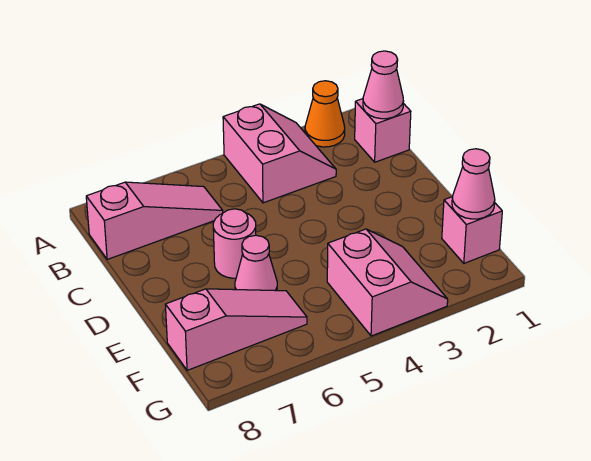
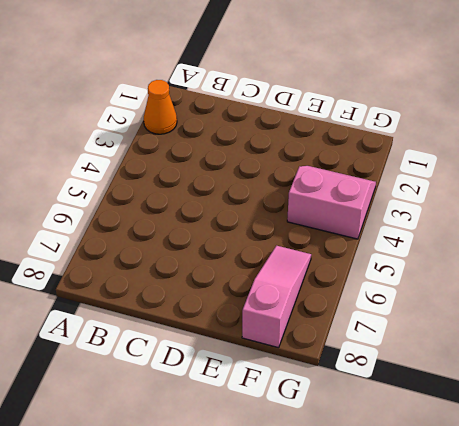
none -> pink slope A3:B4 level 1 top 4
none -> pink brick B1 level 1

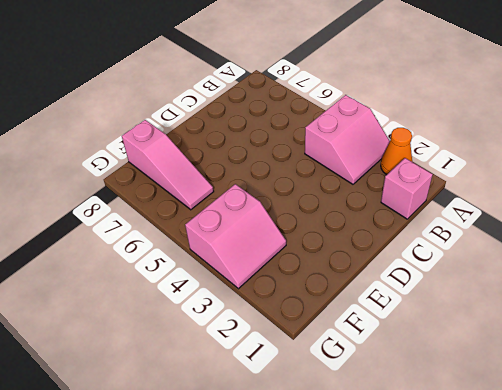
none -> pink slope B6:B8 level 1 top 8
none -> pink round brick D6 level 1

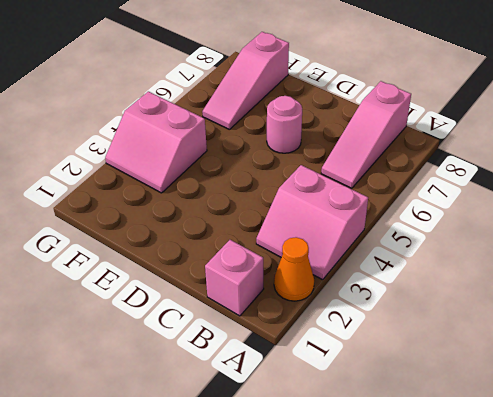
none -> pink cone E6 level 1
none -> pink brick F1 level 1

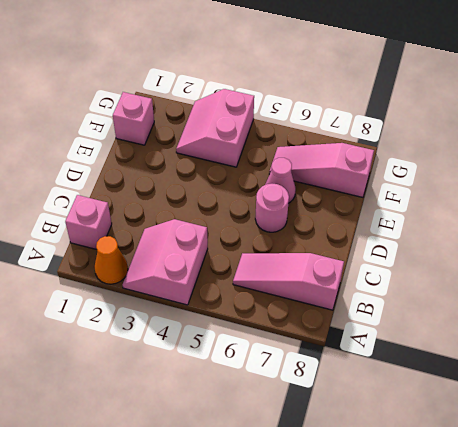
none -> pink cone B1 level 2
none -> pink cone F1 level 2

